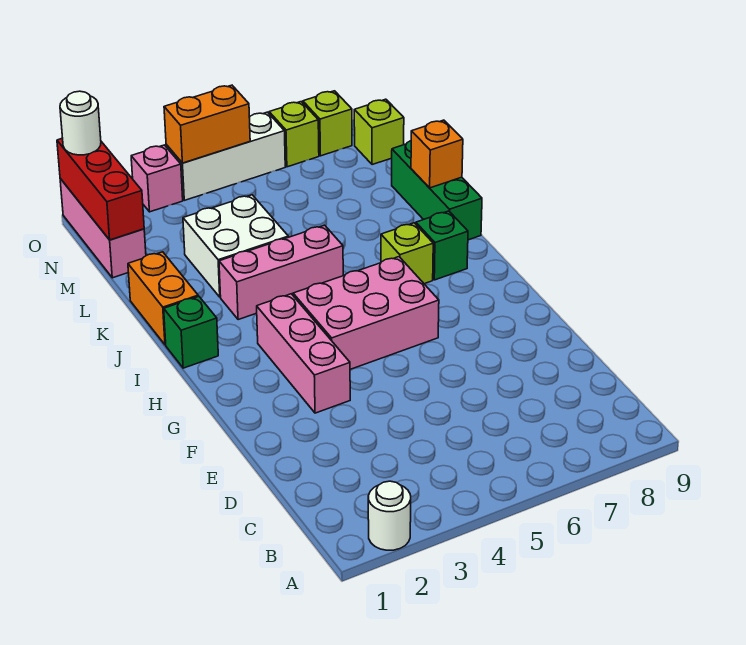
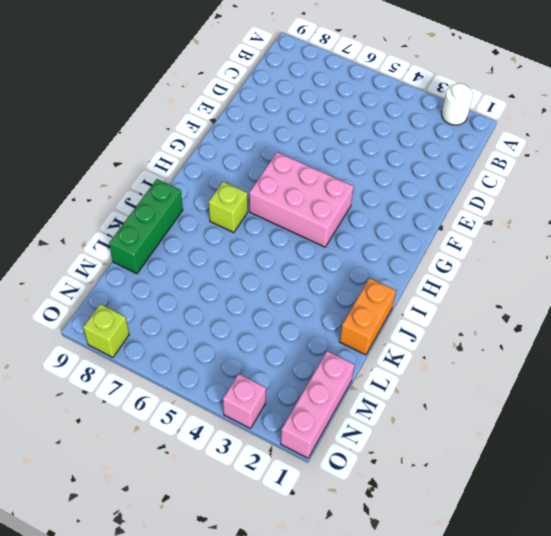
none -> pink brick F3:H3 level 1
none -> green brick I1 level 1
none -> green brick I8 level 1

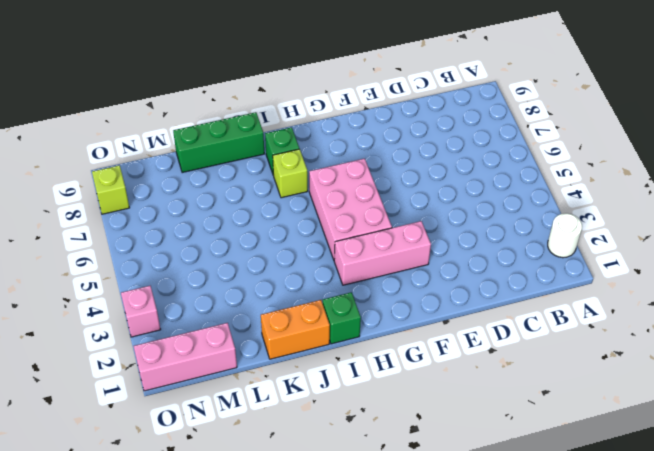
none -> pink brick J3:J5 level 1
none -> white brick K3:L4 level 1
none -> lime brick N9 level 1

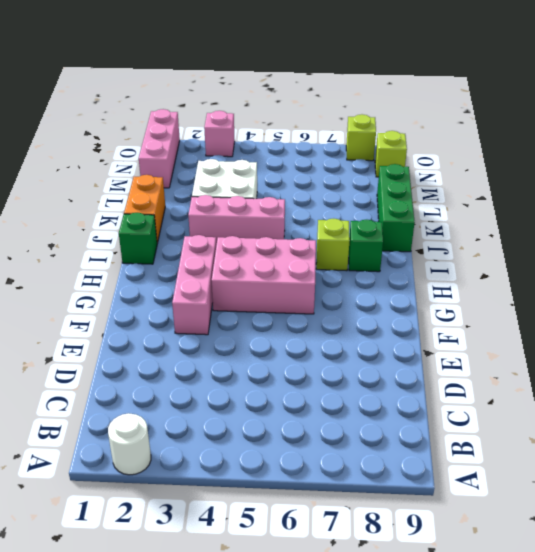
none -> white brick O4:O6 level 1
none -> lime brick O7 level 1
none -> orange brick K9 level 2

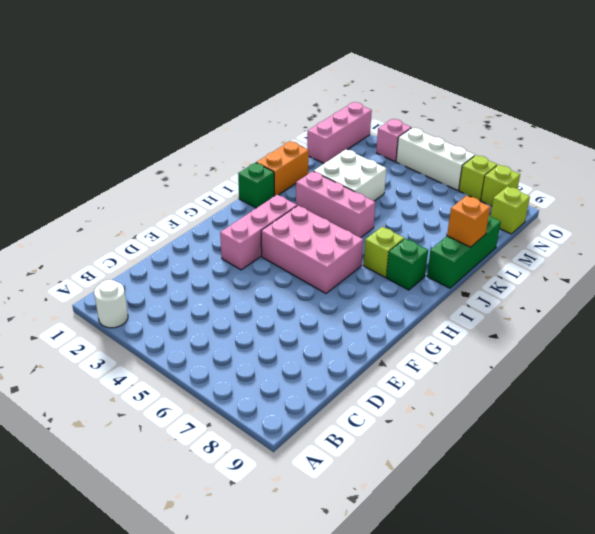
none -> red brick M1:O1 level 2
none -> orange brick O4:O5 level 2
none -> white round brick O1 level 3

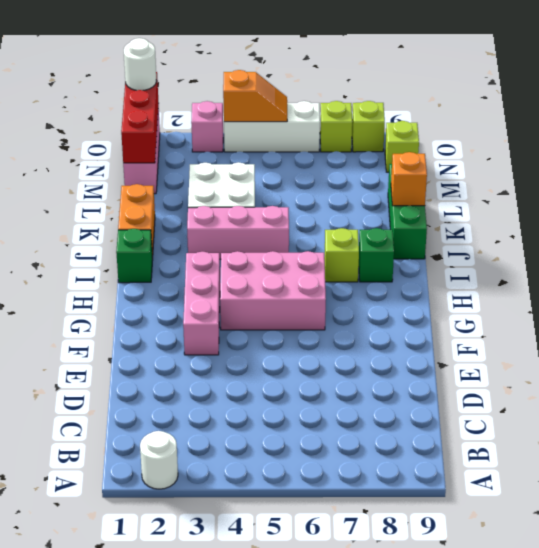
orange slope O4:O5 level 2 top 4 -> orange brick O4:O5 level 2

